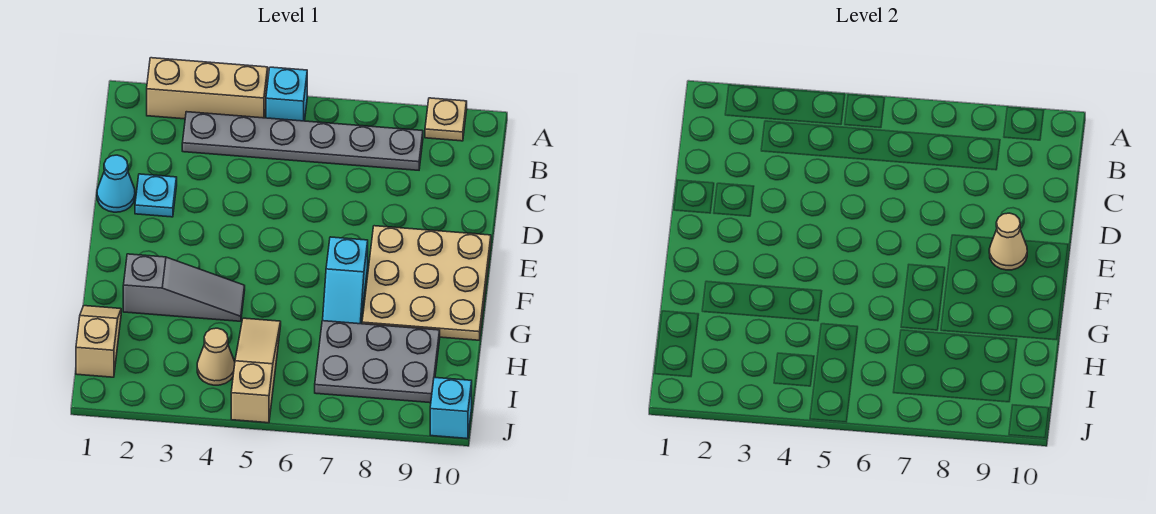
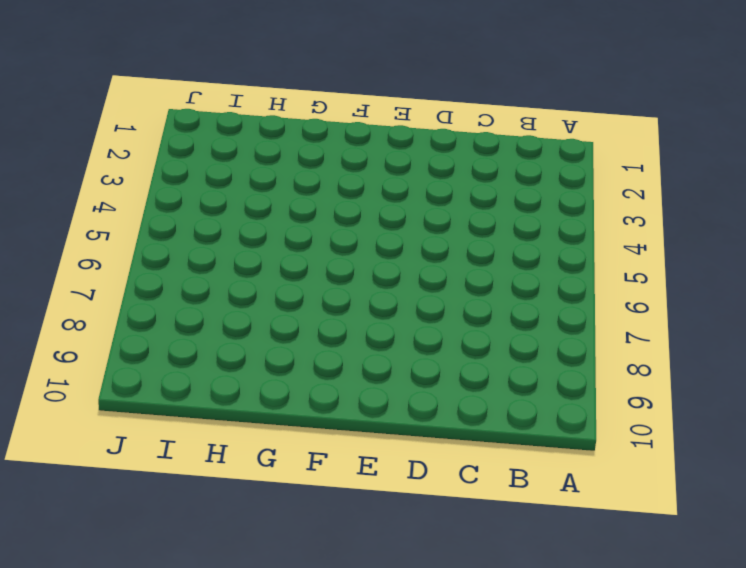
none -> tan brick A2:A4 level 1
none -> cyan brick A5 level 1
none -> tan plate A9 level 1

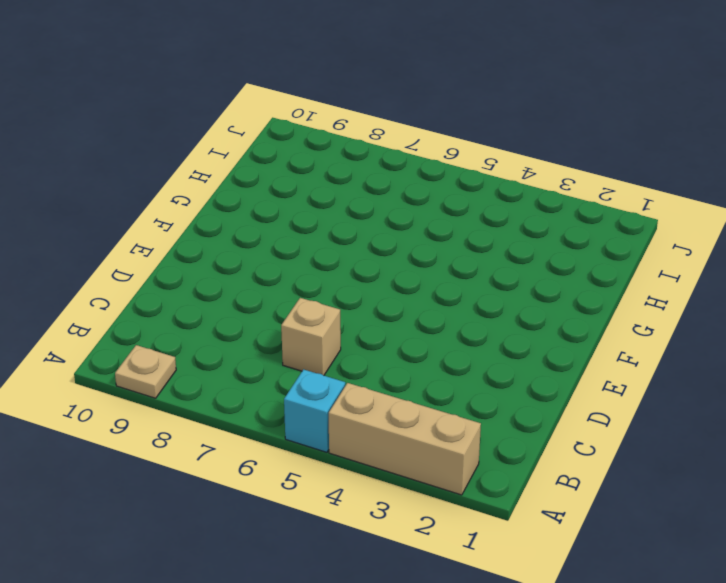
tan brick C6 level 1 -> none
none -> grey plate B3:B8 level 1
none -> cyan cone D1 level 1
none -> cyan plate D2 level 1

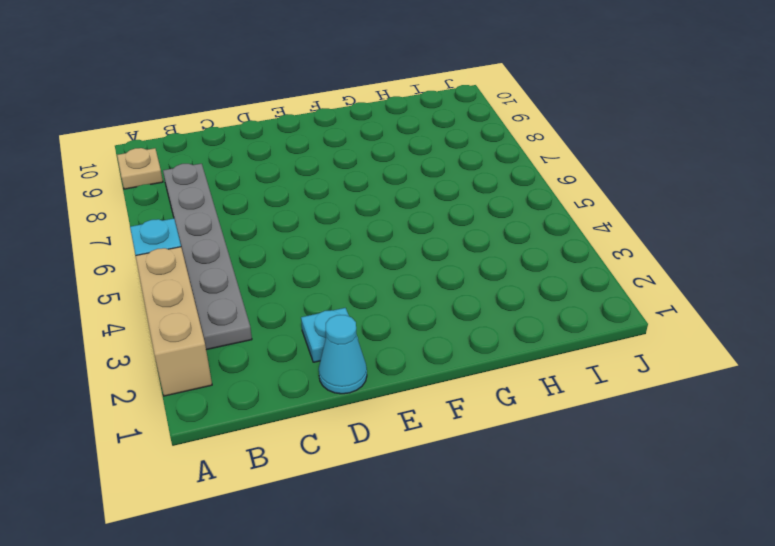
none -> tan plate E8:G10 level 1
none -> cyan slope F7:G7 level 1 top F
none -> grey slope G2:G4 level 1 top 2

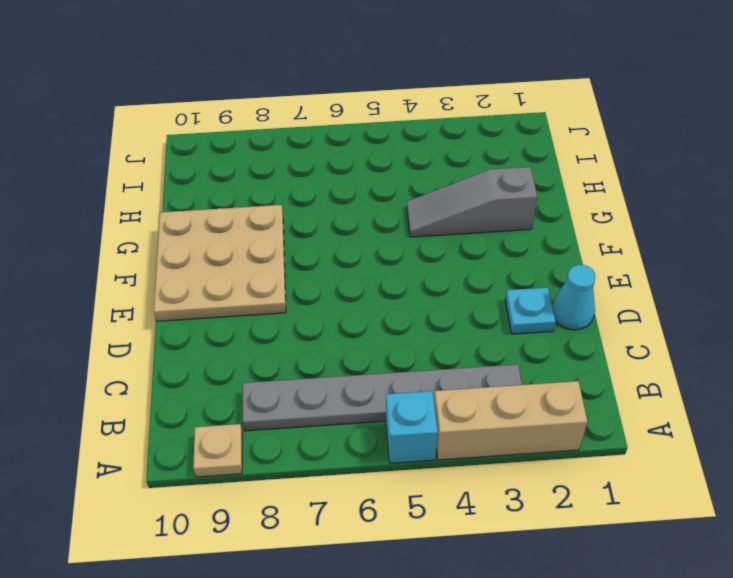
none -> cyan slope F7:G7 level 1 top F
none -> tan slope H1:I1 level 1 top I
none -> tan slope H5:J5 level 1 top J

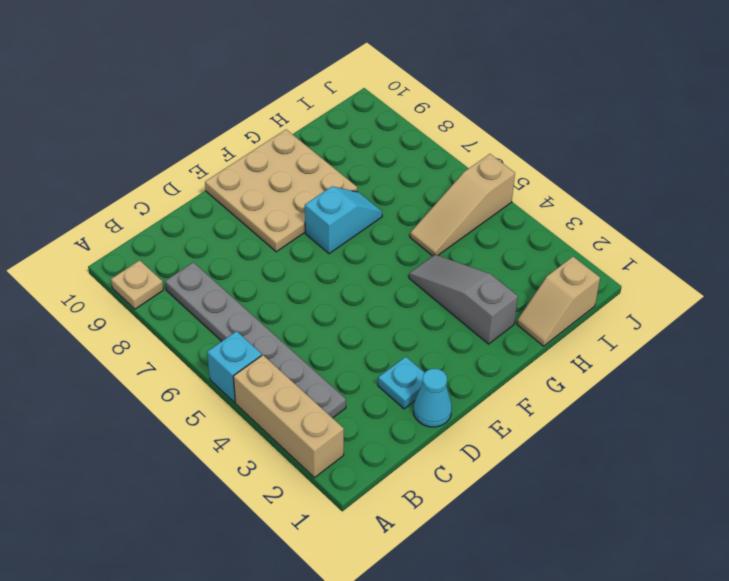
none -> grey plate H7:I9 level 1
none -> tan cone I4 level 1
none -> cyan brick J10 level 1

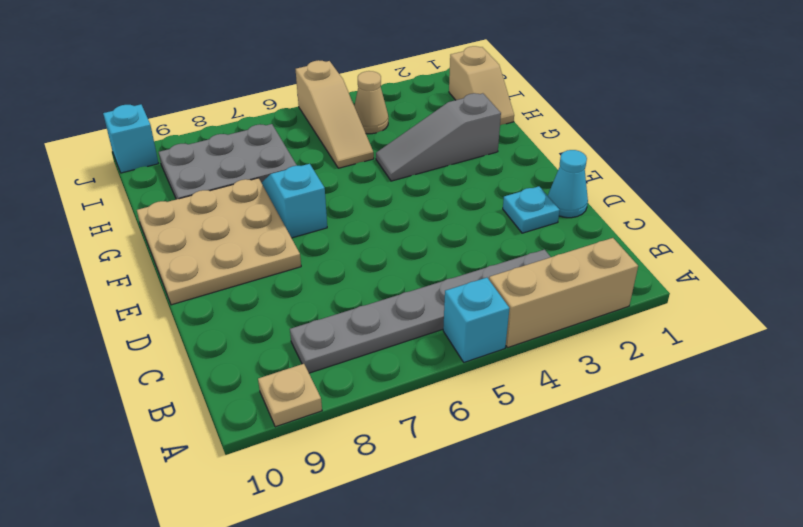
none -> tan cone E9 level 2

